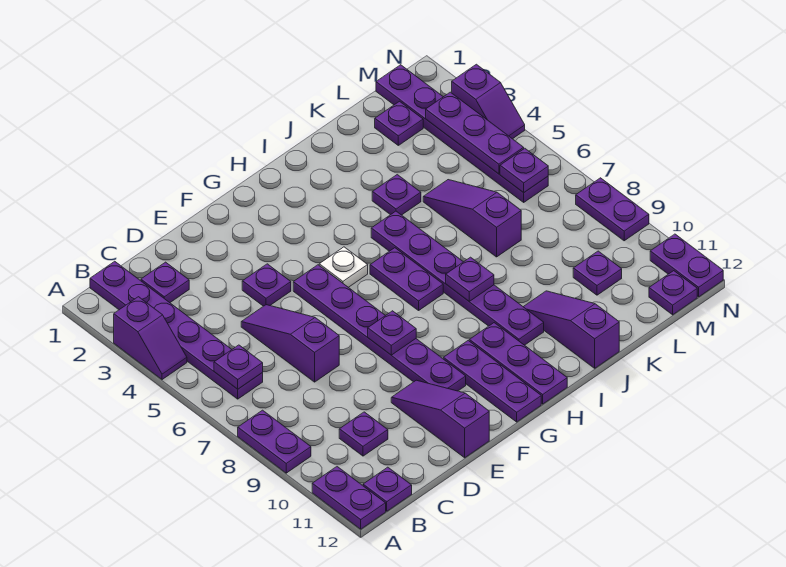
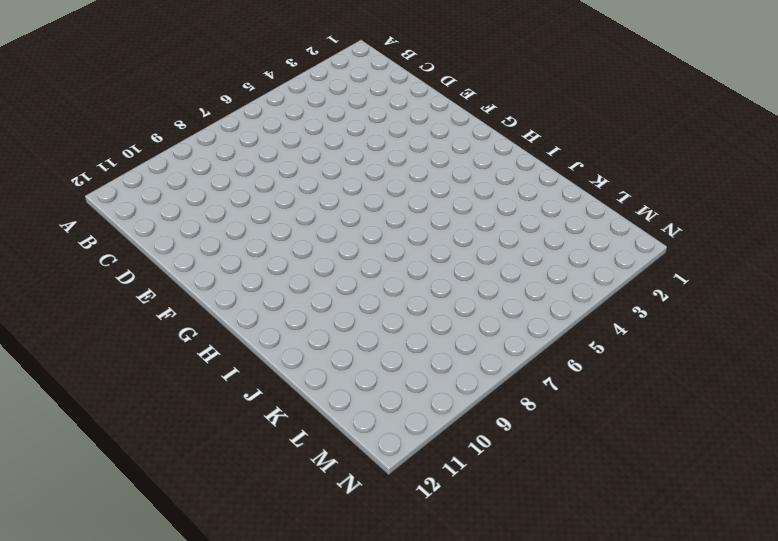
none -> purple slope A3:A4 level 1 top 3
none -> purple plate A8:A9 level 1
none -> purple plate A11:A12 level 1
none -> purple plate B1:B6 level 1

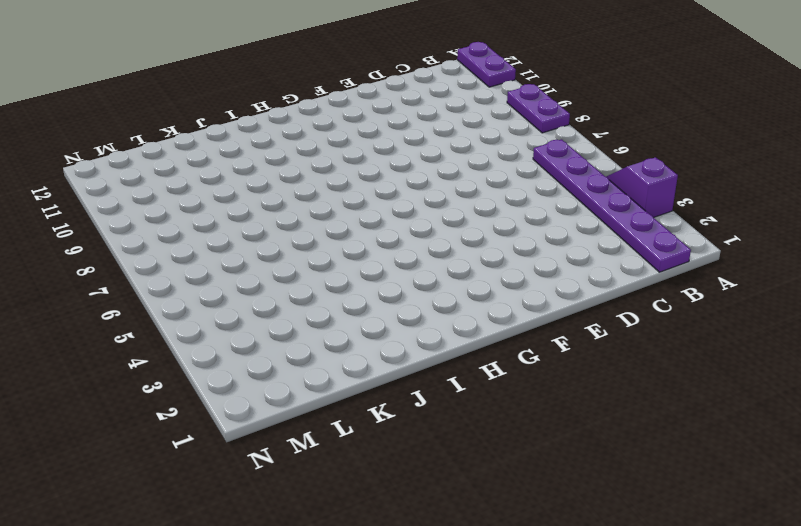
none -> purple plate B12 level 1
none -> purple plate C2 level 1
none -> purple plate C10 level 1
none -> purple slope D5:D7 level 1 top 7

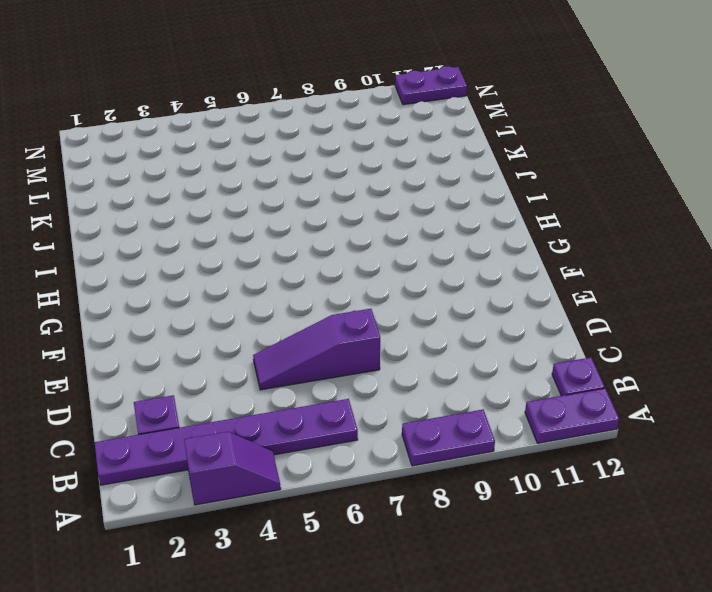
none -> purple plate C10 level 1
none -> purple plate E4 level 1
none -> purple slope E10:E12 level 1 top 12
none -> purple plate F5:F10 level 1

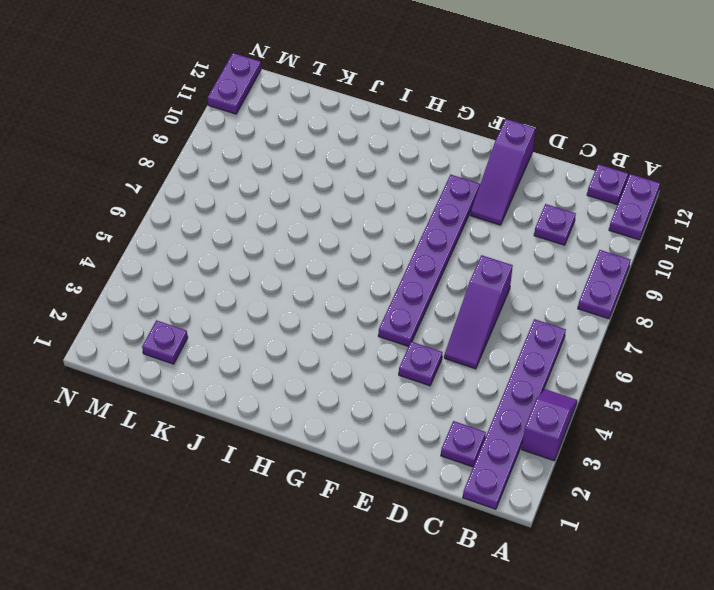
none -> white plate G5 level 1
none -> purple plate G10:G12 level 1
none -> purple plate H6:H7 level 1
none -> purple plate H10:H12 level 1

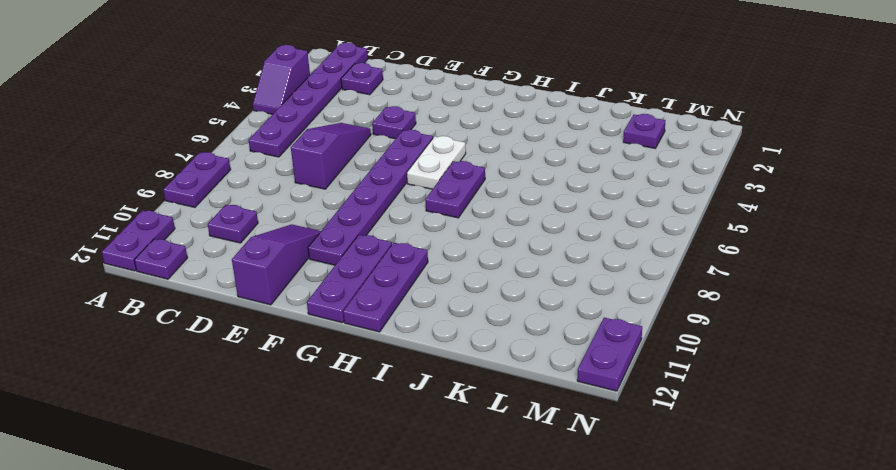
white plate G5:G6 level 1 -> white plate G5 level 1
none -> purple plate I5:I10 level 1
none -> purple plate J4 level 1
none -> purple slope J10:J12 level 1 top 12
none -> purple slope K5:K7 level 1 top 7

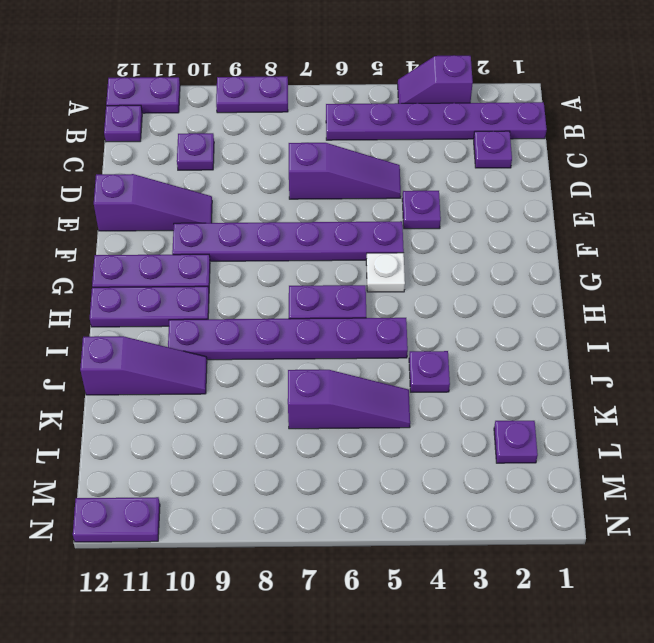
none -> purple plate L10 level 1
none -> purple plate M1:M6 level 1
none -> purple plate M12 level 1
none -> purple slope N3:N4 level 1 top 3

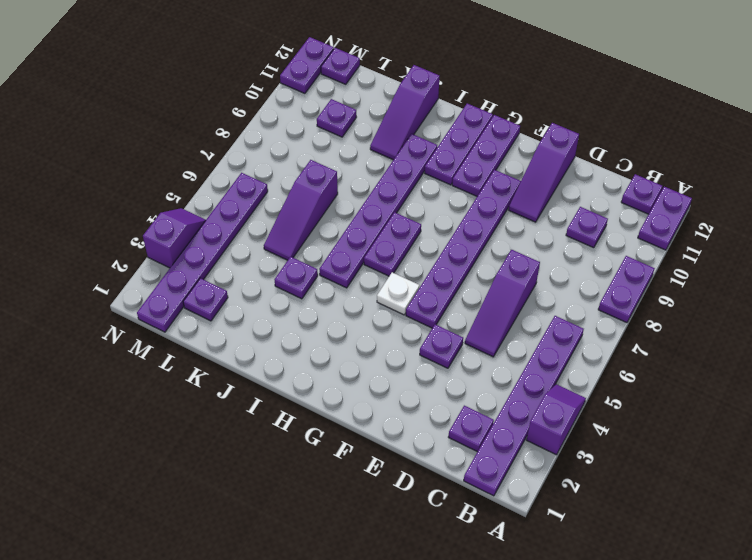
none -> purple plate N8:N9 level 1
none -> purple plate B6 level 2
none -> purple plate F8 level 2
none -> purple plate I8 level 2

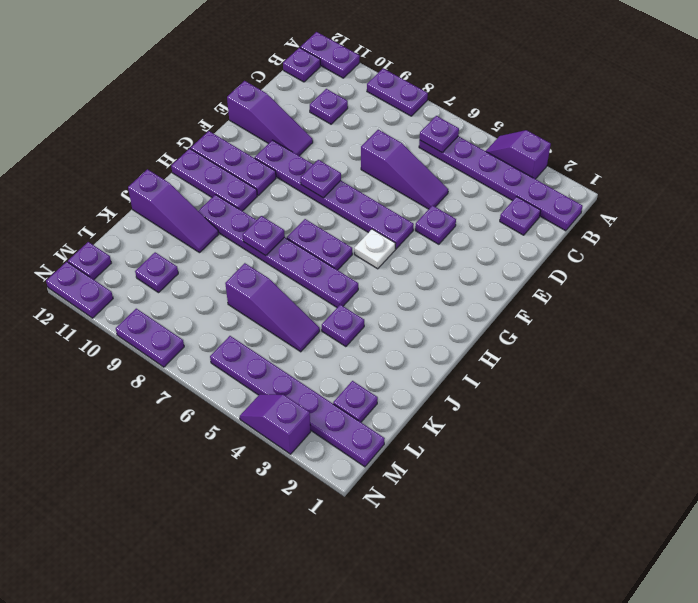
none -> purple plate M3:M5 level 2
none -> purple plate M6 level 2

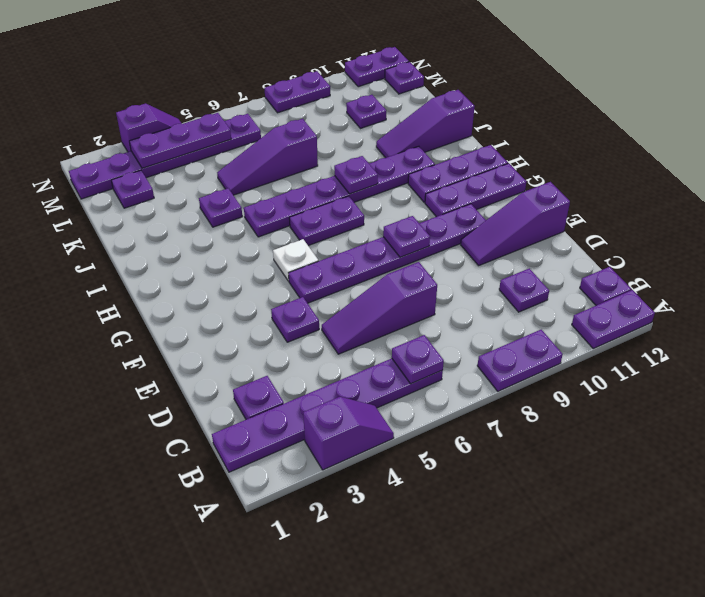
none -> purple plate M6 level 2

